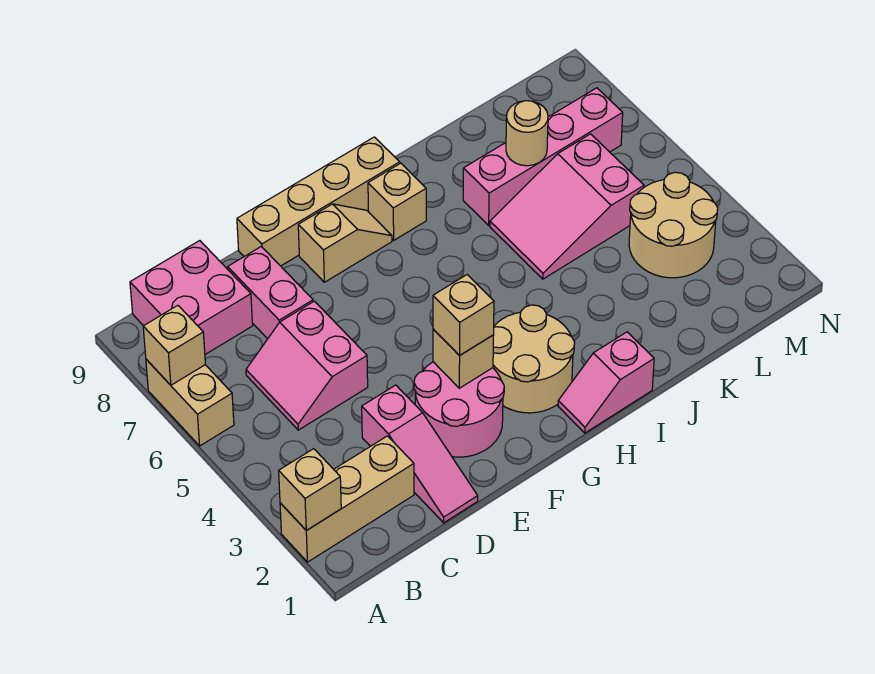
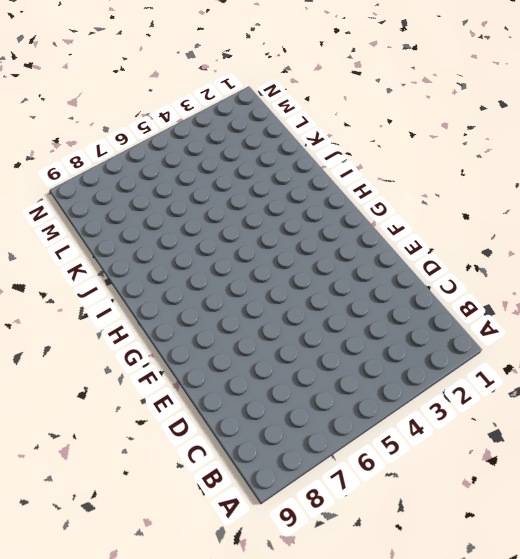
none -> tan brick A2:C2 level 1
none -> tan brick A6:A7 level 1
none -> pink brick B8:C9 level 1

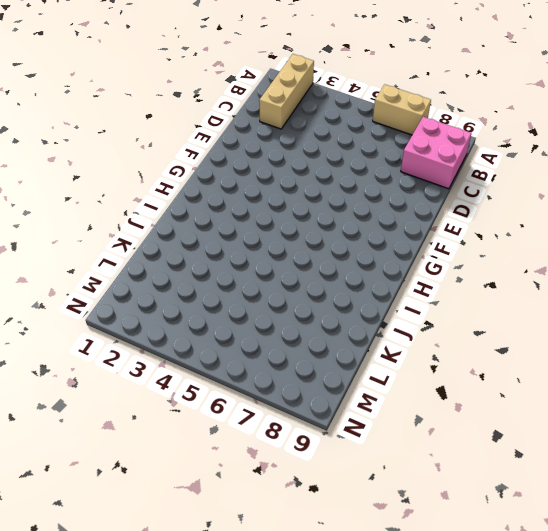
none -> pink slope C5:D6 level 1 top D
none -> pink slope D1:D3 level 1 top 3
none -> pink brick D7:D8 level 1

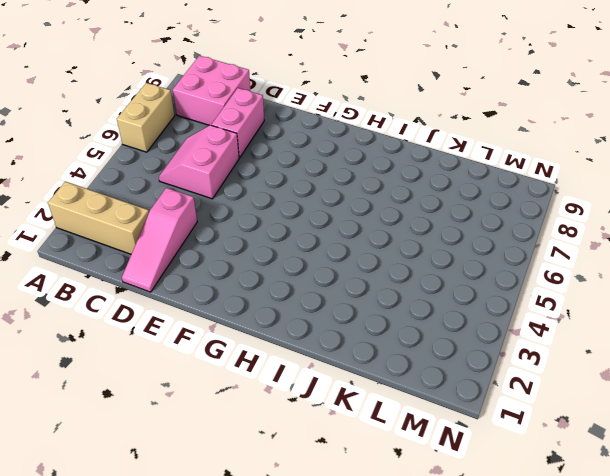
none -> pink round brick E2:F3 level 1
none -> tan brick E9:H9 level 1
none -> tan slope F8:G8 level 1 top F

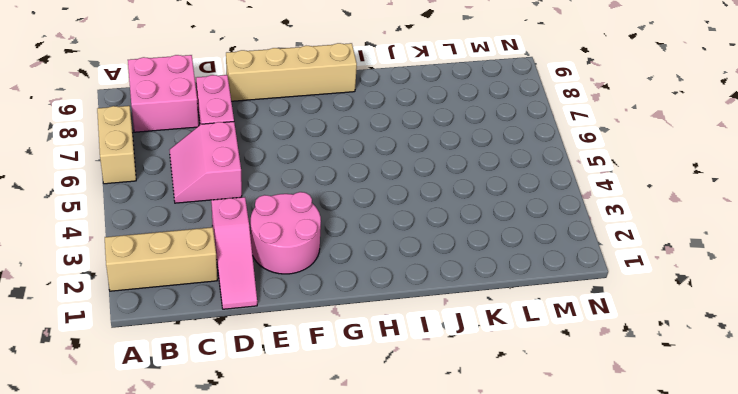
none -> tan slope F8:G8 level 1 top F
none -> tan round brick G2:H3 level 1
none -> pink slope H1:I1 level 1 top I

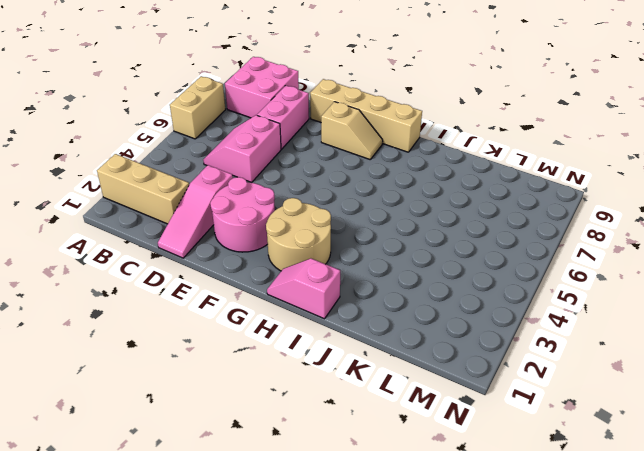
none -> tan brick H8 level 1
none -> pink slope J5:L6 level 1 top L
none -> pink brick J7:M7 level 1

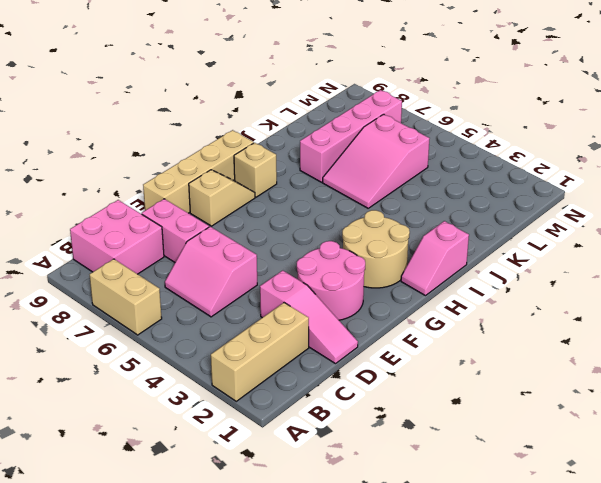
none -> tan round brick L3:M4 level 1
none -> tan brick A2 level 2
none -> tan brick A7 level 2

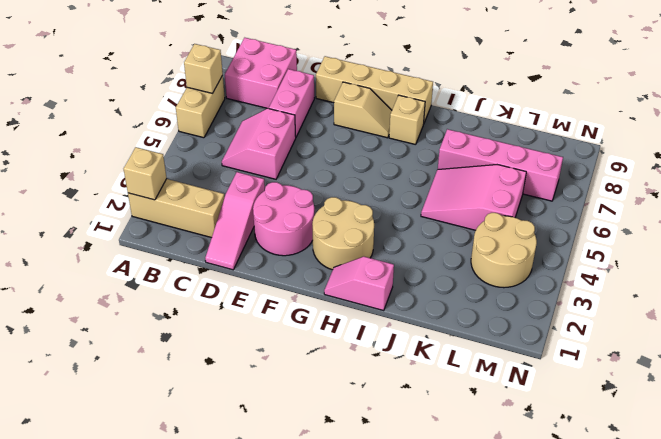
none -> tan brick F3 level 2
none -> tan round brick K7 level 2
none -> tan brick F3 level 3

